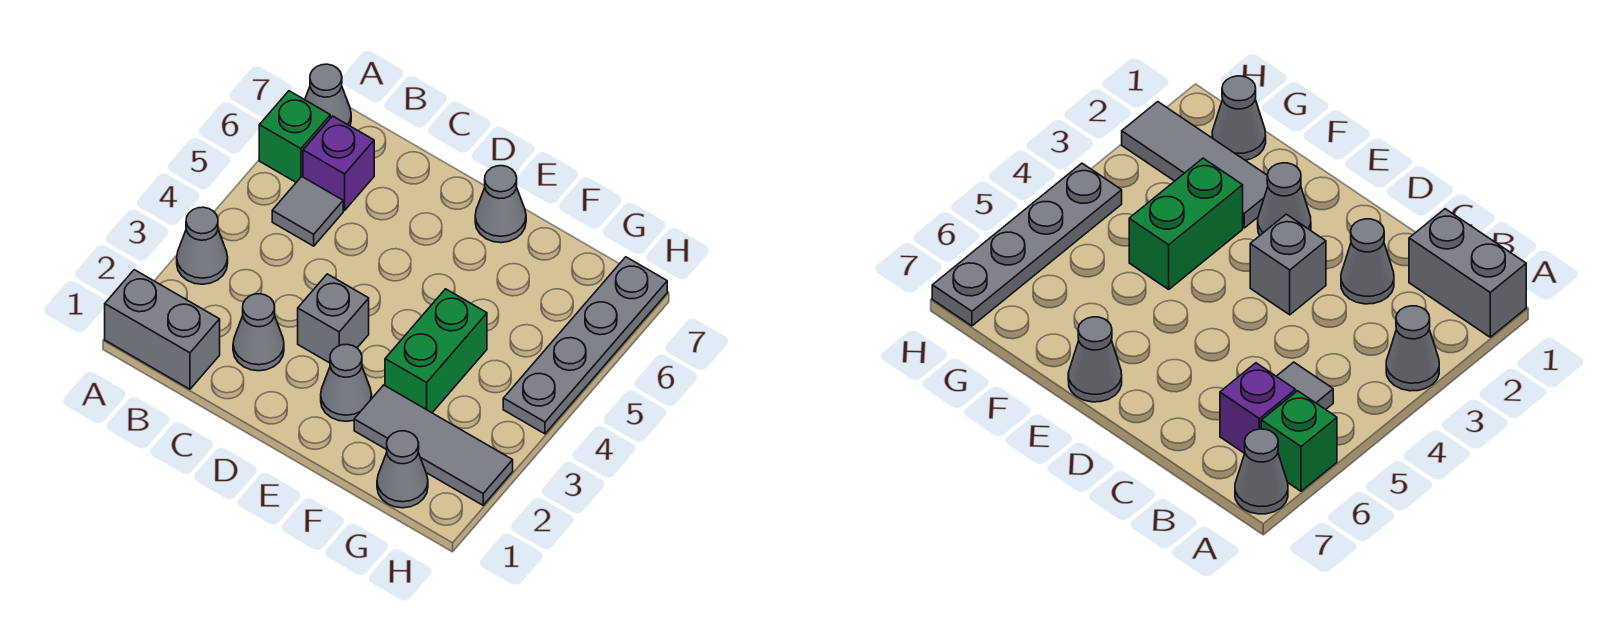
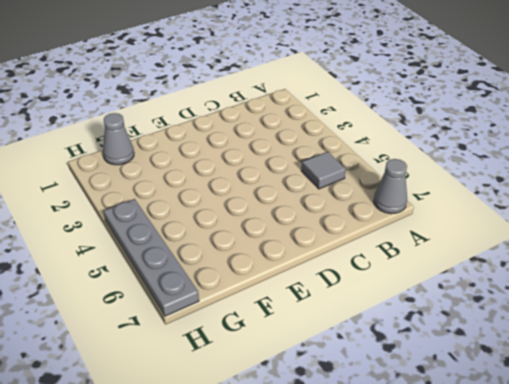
none -> grey brick A1:B1 level 1
none -> grey cone A3 level 1
none -> green brick A6 level 1

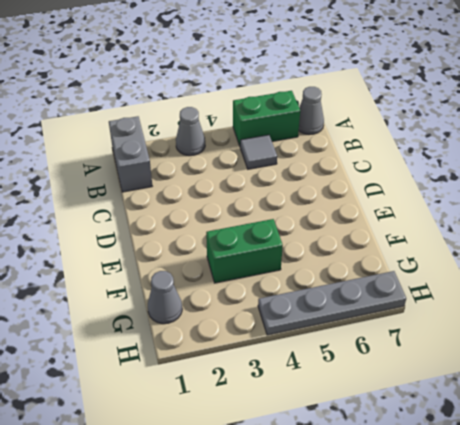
green brick A5:A6 level 1 -> green brick A6 level 1
none -> purple brick B6 level 1
none -> grey cone C2 level 1
none -> grey brick D3 level 1

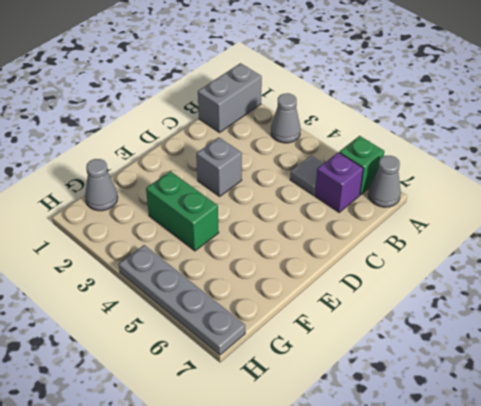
none -> grey cone C2 level 1
none -> grey cone E2 level 1
none -> grey cone E7 level 1

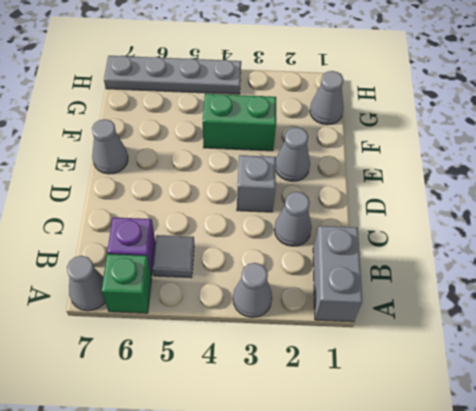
none -> grey tile F2:H2 level 1

